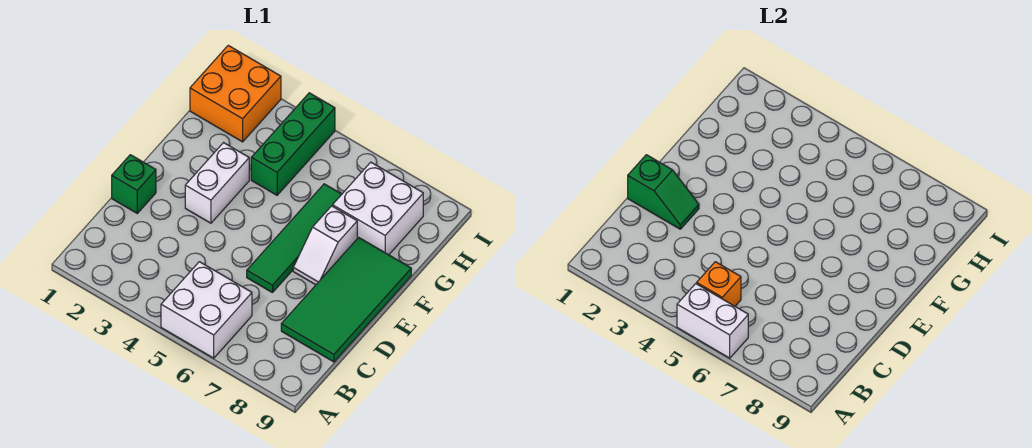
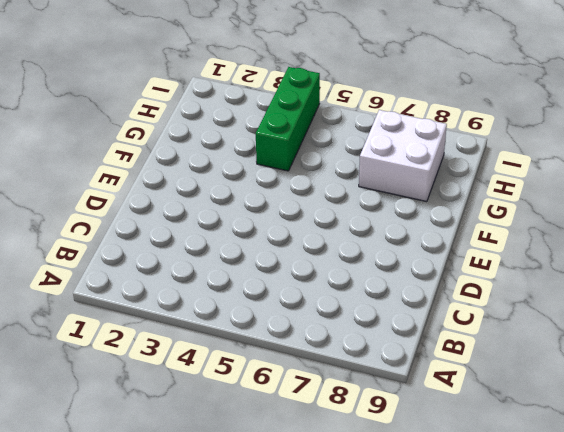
none -> white brick A5:B6 level 1
none -> green tile C8:F9 level 1
none -> green brick D1 level 1

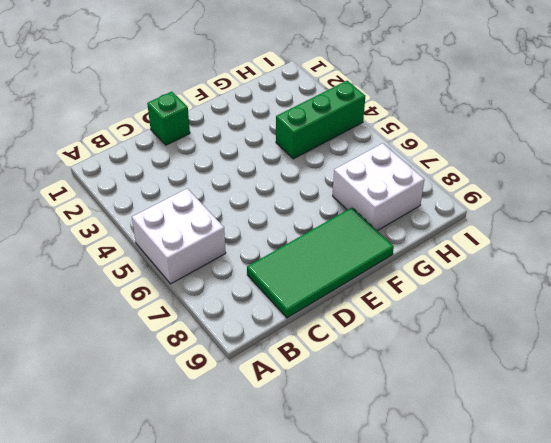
none -> green tile D6:G6 level 1
none -> white brick E3:F3 level 1
none -> white slope E7:F7 level 1 top F

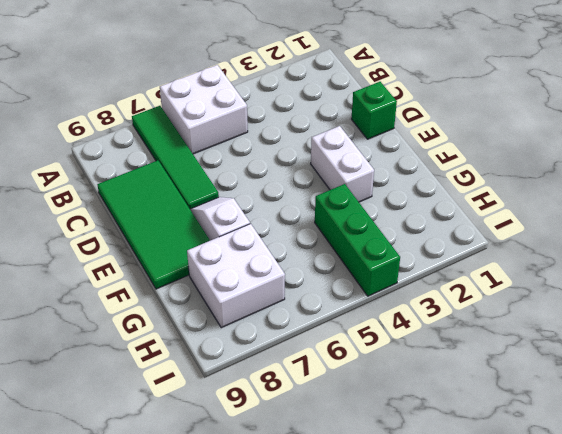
green tile A7:D7 level 1 -> green tile D6:G6 level 1
none -> orange brick H1:I2 level 1
none -> white brick A5:A6 level 2
none -> orange brick B5 level 2

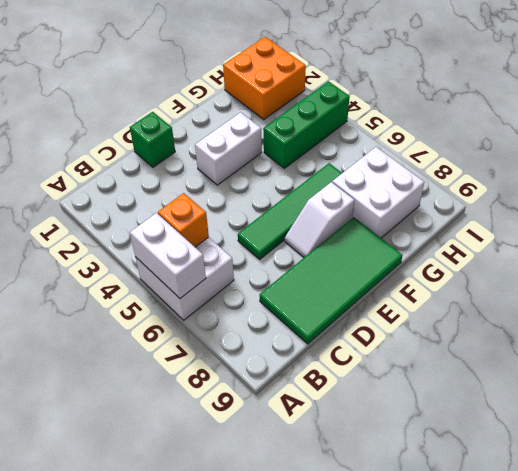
none -> green slope D1:D2 level 2 top 1

